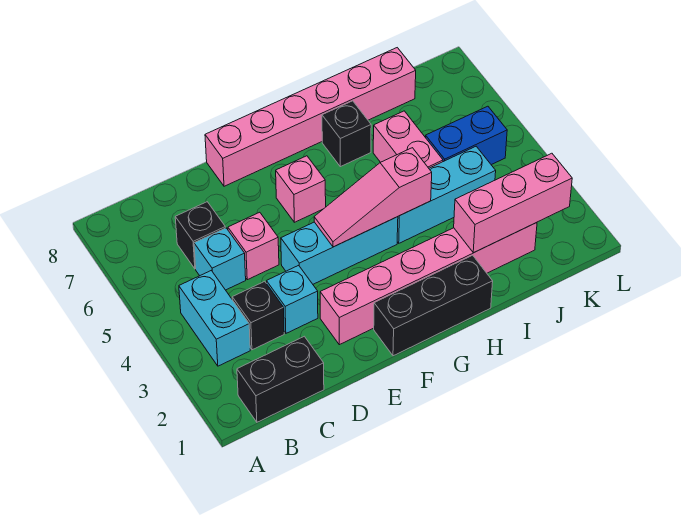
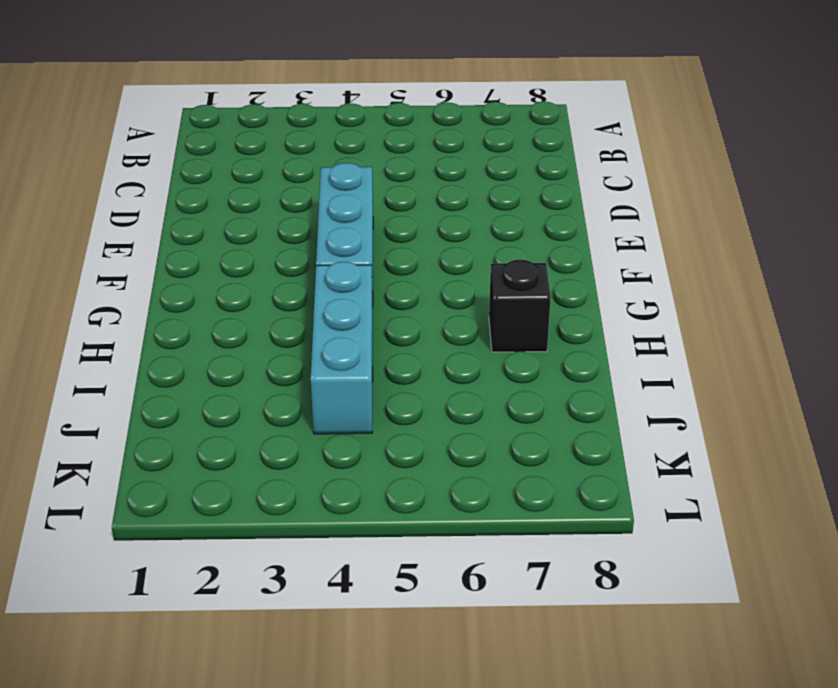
none -> black brick B1:C1 level 1
none -> cyan brick B3:B4 level 1
none -> black brick C3 level 1

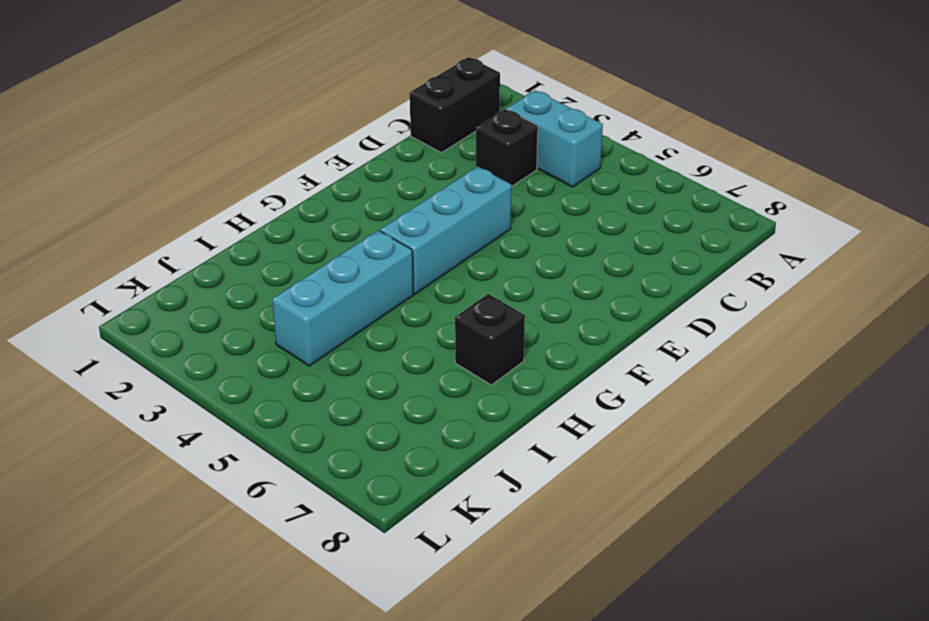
none -> cyan brick C5 level 1
none -> black brick C6 level 1
none -> cyan brick D3 level 1

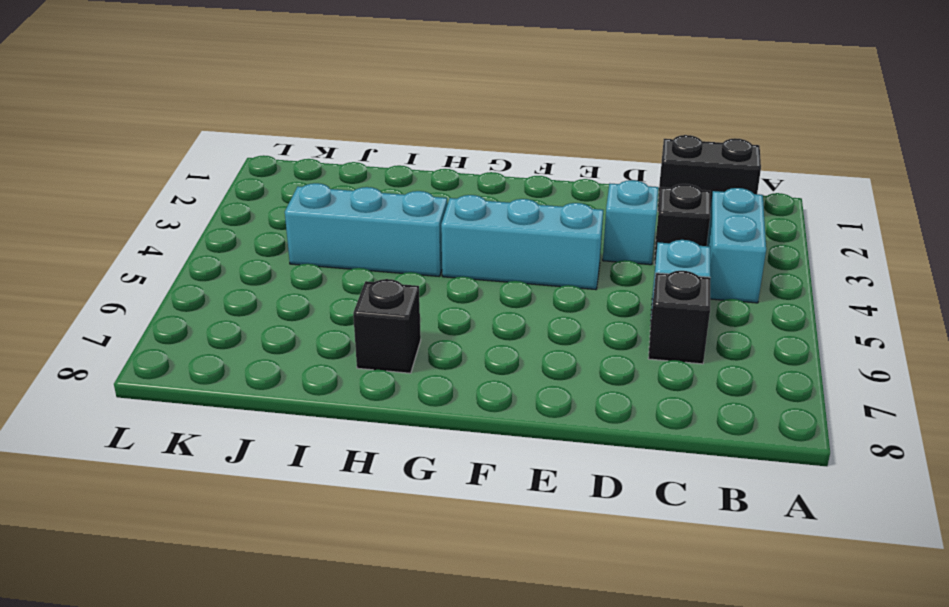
none -> pink brick D5 level 1
none -> pink brick E2:J2 level 1
none -> pink brick E8:J8 level 1

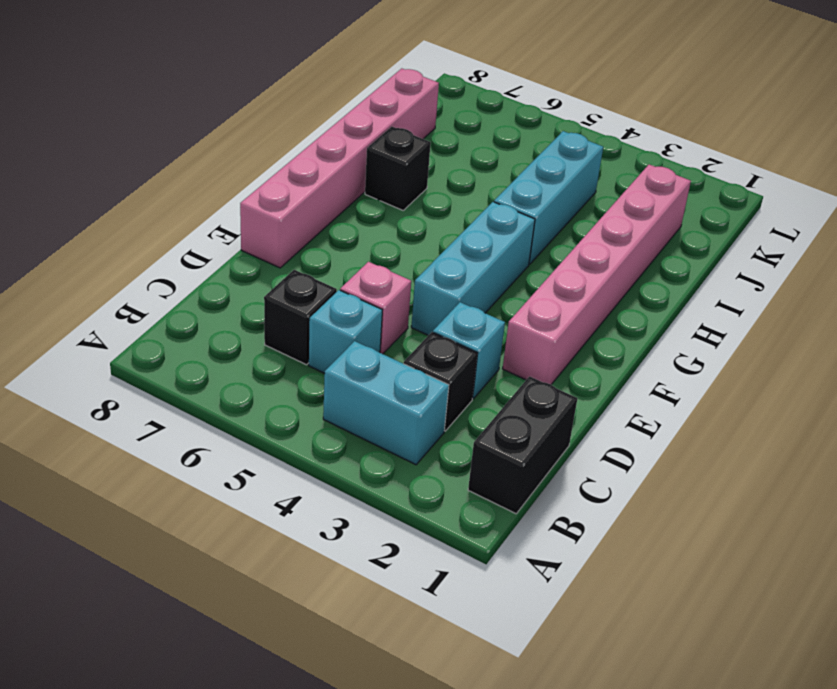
none -> black brick F1:H1 level 1
none -> pink brick F6 level 1
none -> pink brick I5:I6 level 1

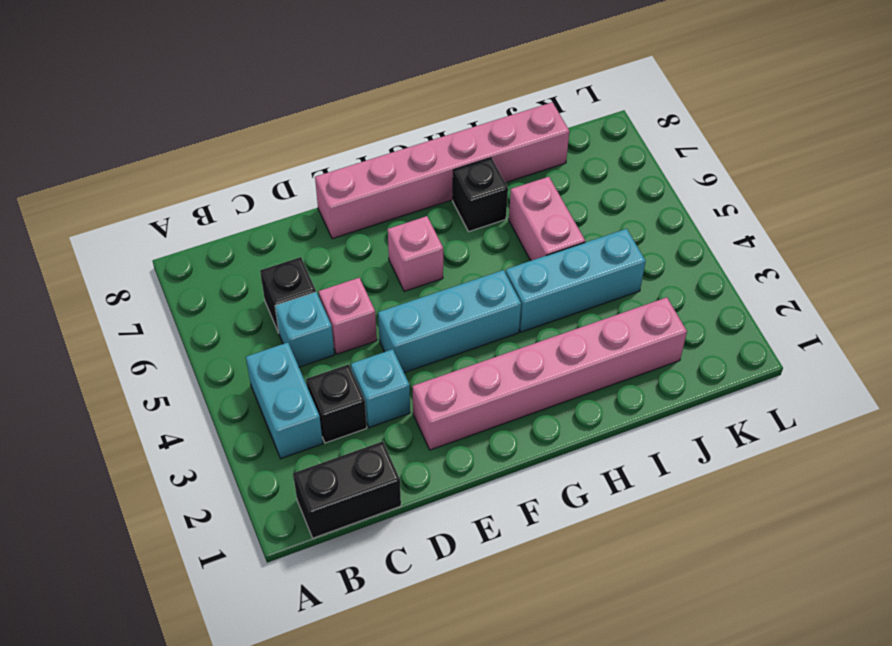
none -> black brick F1:H1 level 1
none -> blue brick J5:K5 level 1
none -> pink slope F4:H4 level 2 top H

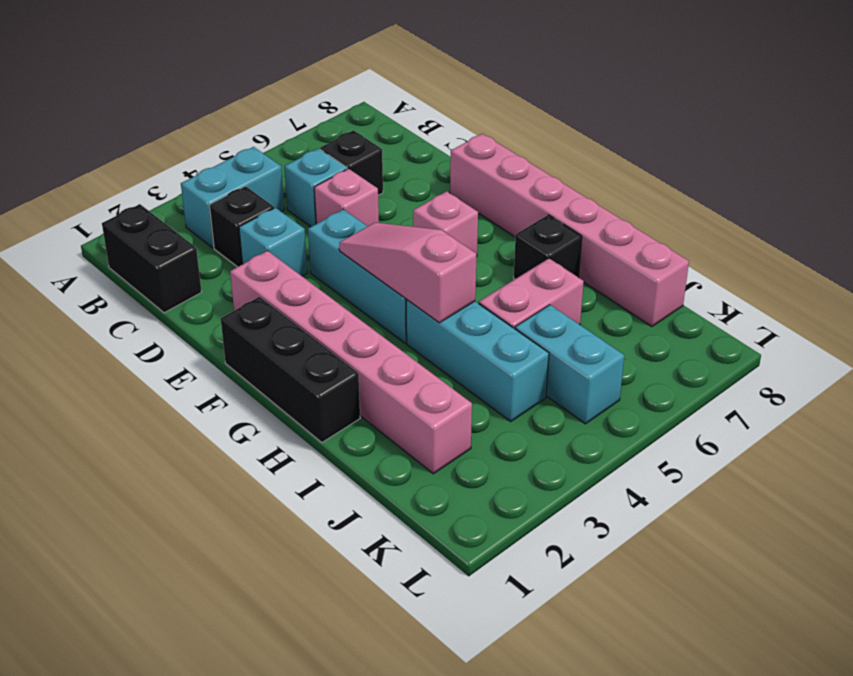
cyan brick J5:K5 level 1 -> blue brick J5:K5 level 1
none -> pink brick I2:K2 level 2

